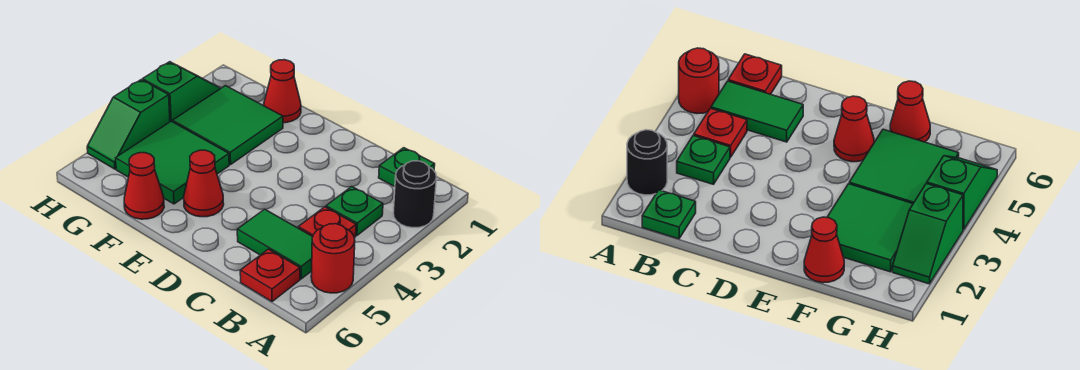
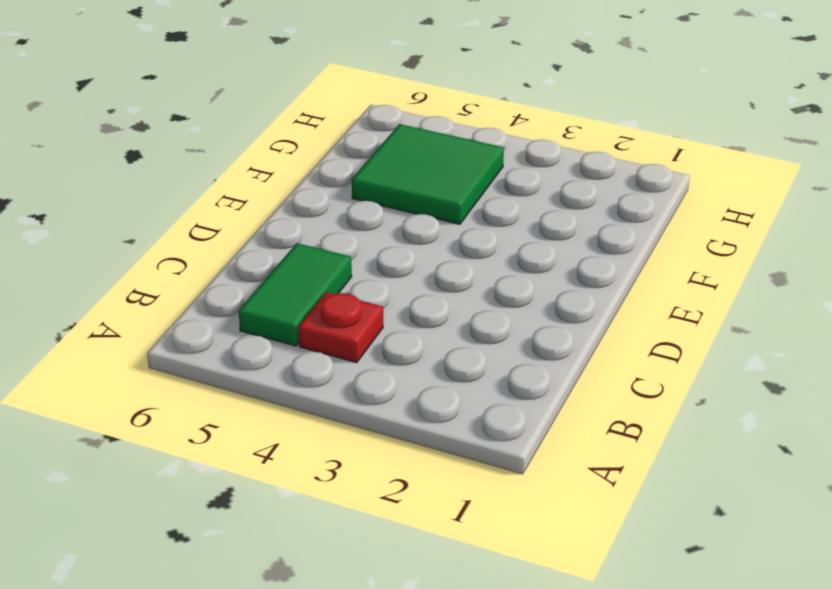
none -> black round brick A2 level 1
none -> red round brick A5 level 1
none -> green plate B1 level 1

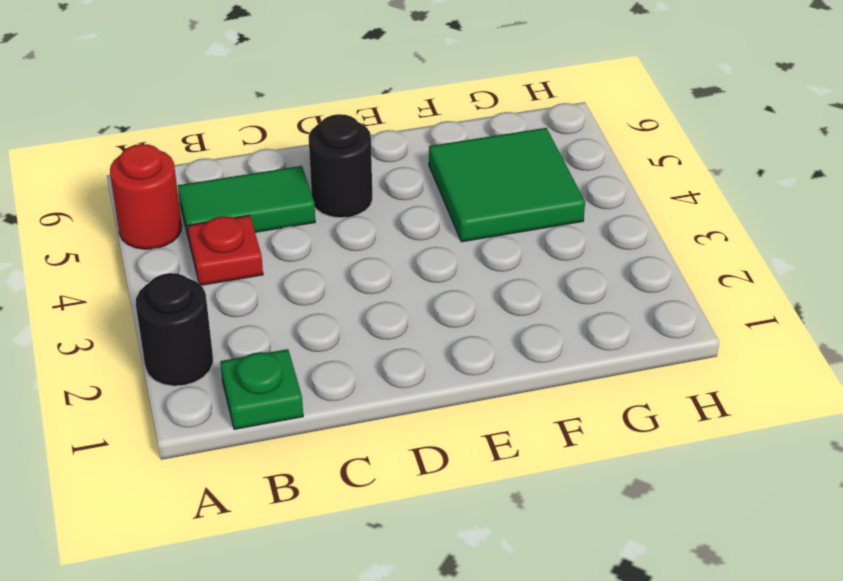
black round brick D5 level 1 -> none
none -> green plate B3 level 1
none -> red plate B6 level 1
none -> red cone E5 level 1

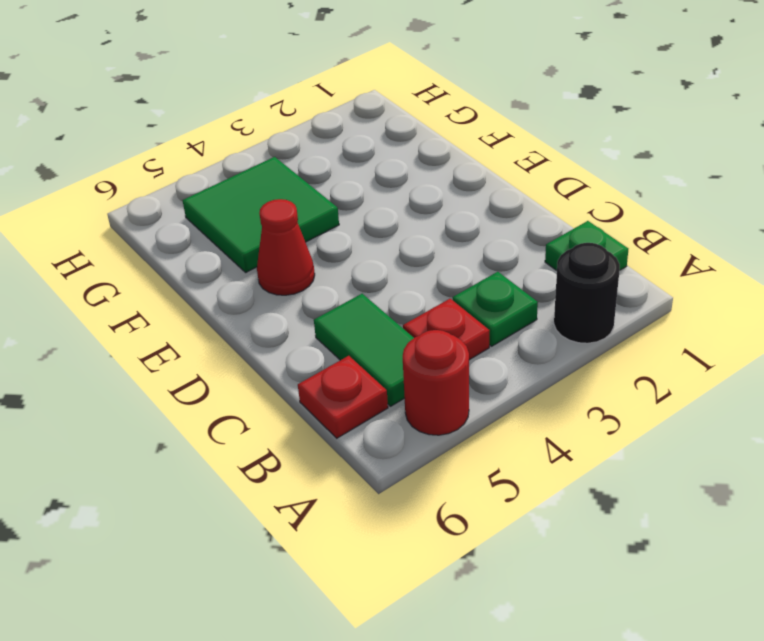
none -> red cone F1 level 1
none -> green tile F2:G3 level 1
none -> red cone F6 level 1

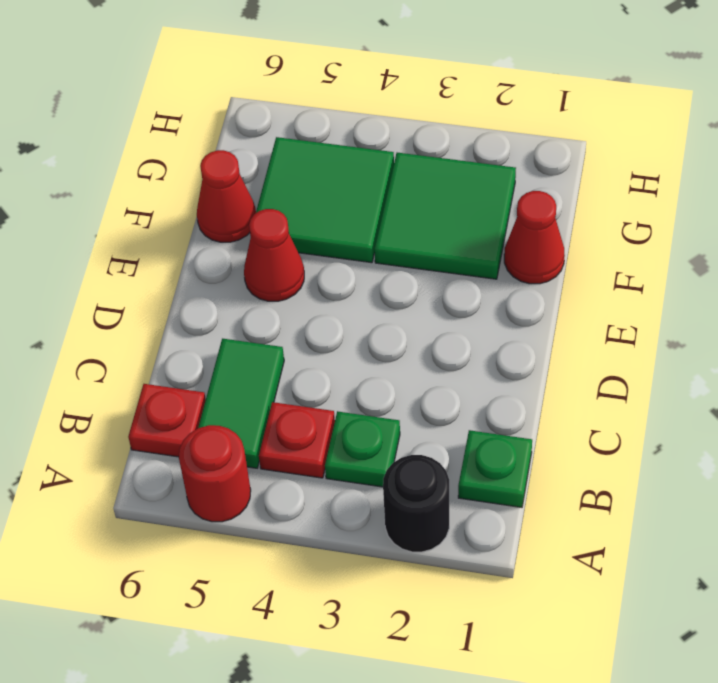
none -> green slope H2:H3 level 1 top 3
none -> green slope H4:H5 level 1 top 4

